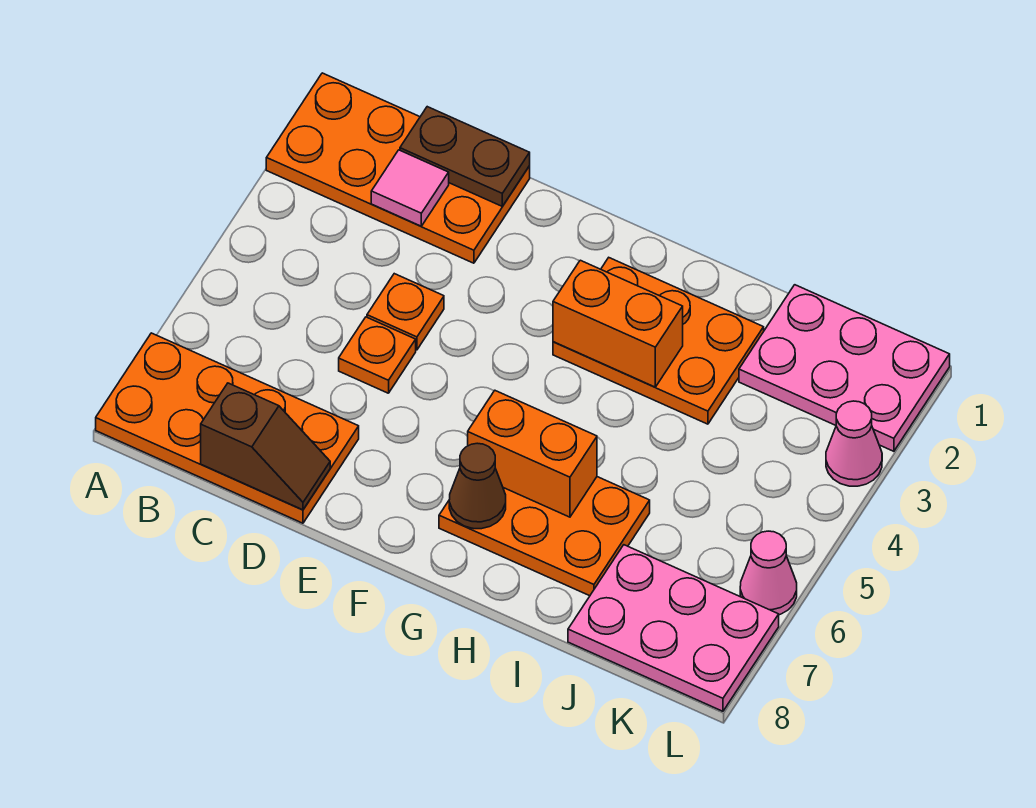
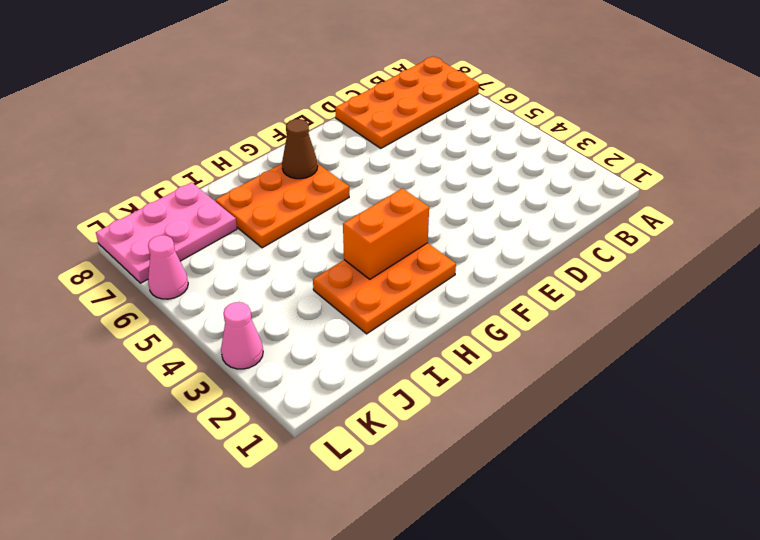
none -> orange plate A1:D2 level 1
none -> orange plate D4 level 1
none -> orange plate D5 level 1

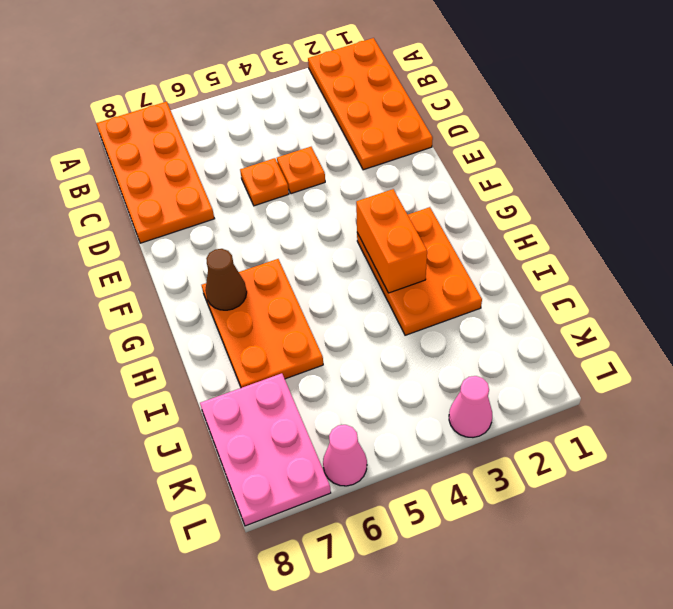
none -> pink plate J1:L2 level 1
none -> brown plate C1:D1 level 2
none -> pink tile C2 level 2

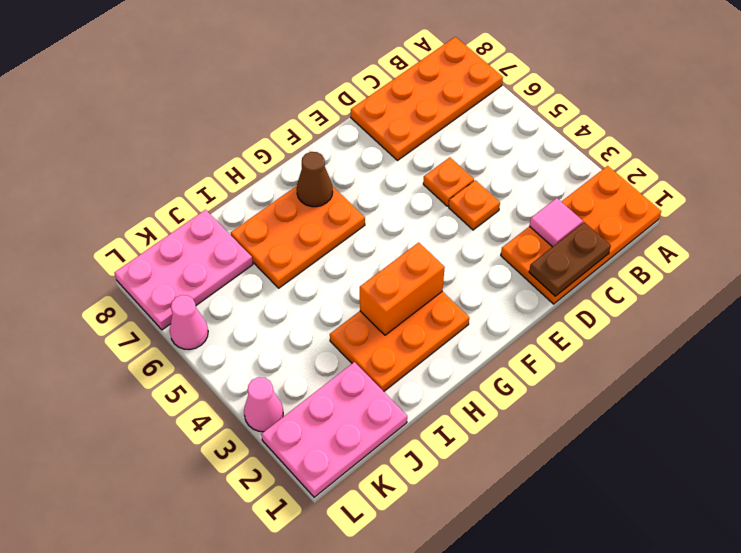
none -> brown slope C8:D8 level 2 top C
none -> orange brick G6:H6 level 2

